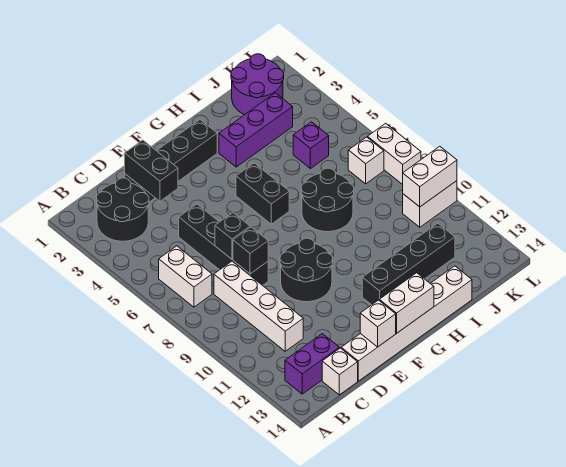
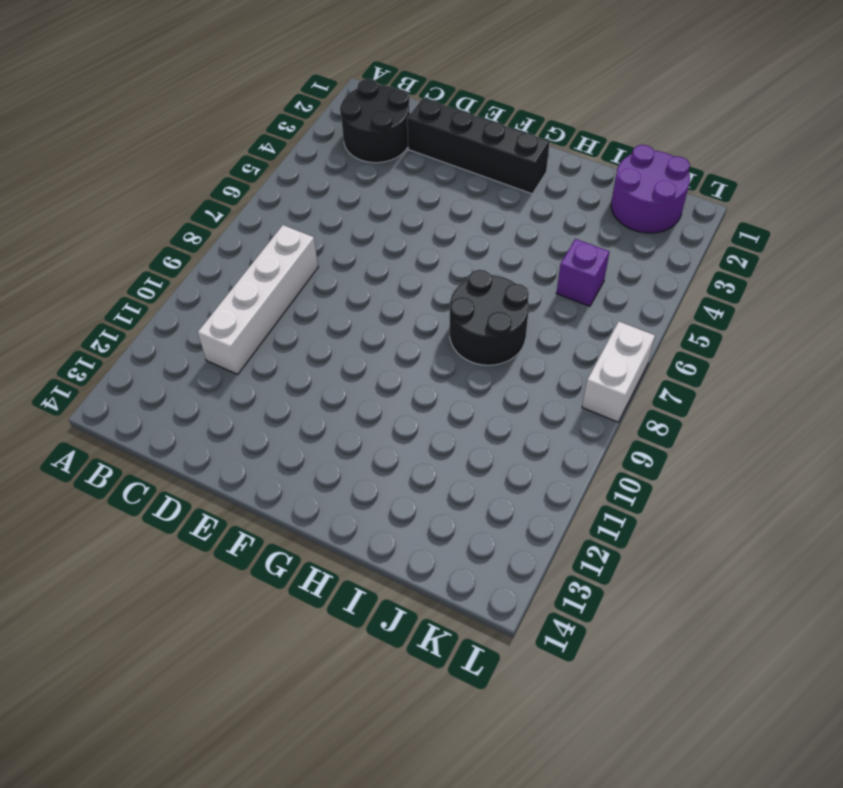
none -> white brick B6:B7 level 1
none -> purple brick B13:C13 level 1
none -> white brick C14 level 1

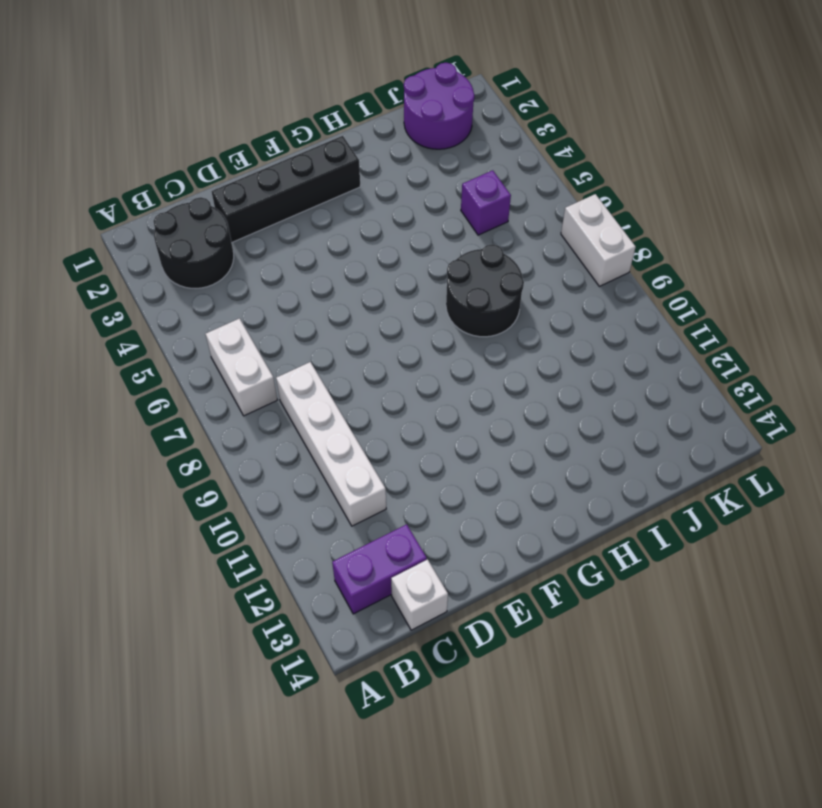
none -> black brick D5:D8 level 1
none -> white brick D14:I14 level 1
none -> black round brick E9:F10 level 1

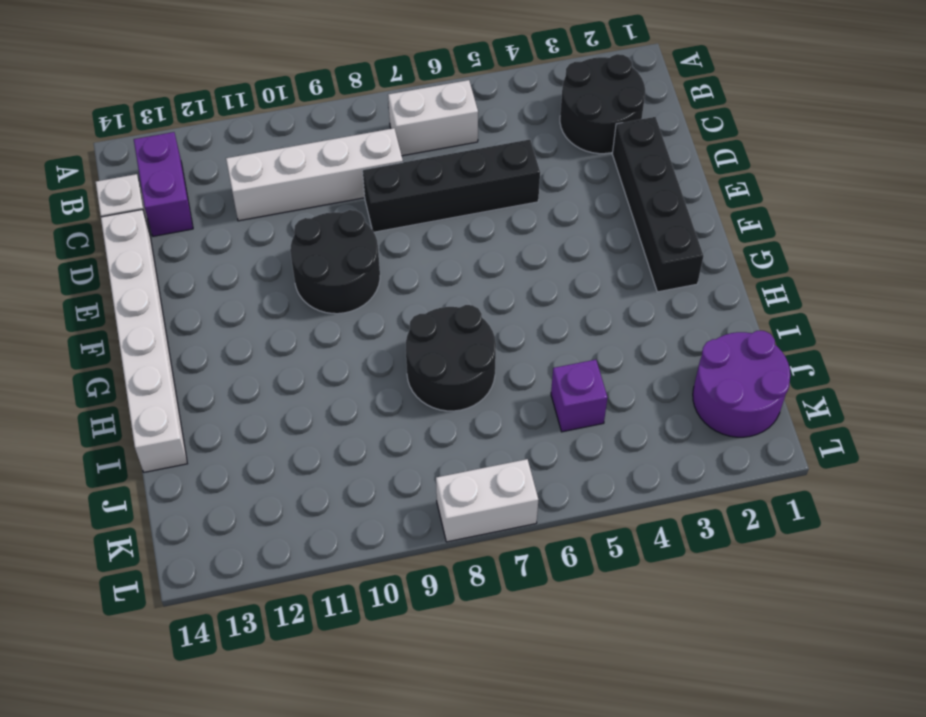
none -> black brick G5:G6 level 1
none -> black brick G12:J12 level 1
none -> purple brick H3:J3 level 1

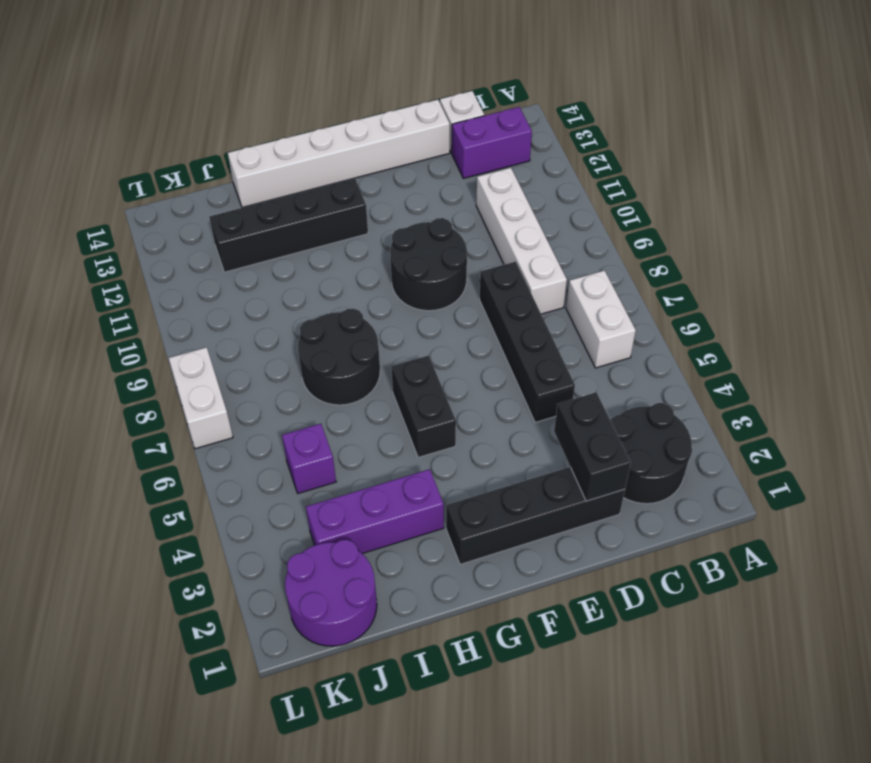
none -> white brick K7 level 1
none -> white brick K10:L10 level 1
none -> black brick D7 level 2

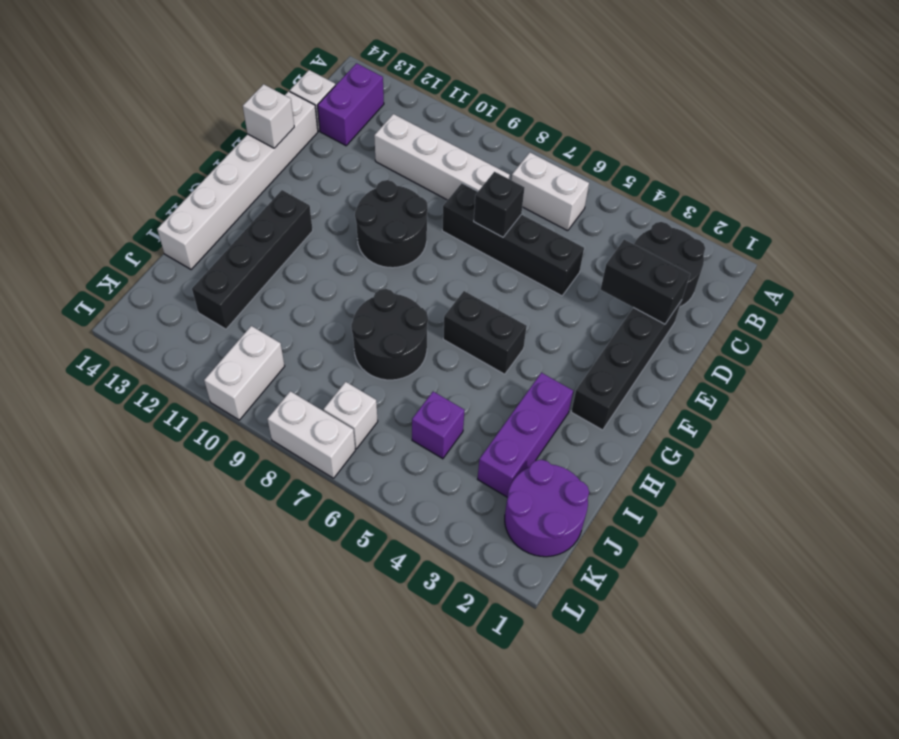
none -> black brick D8 level 2
none -> white brick F14:G14 level 2
none -> white brick K10:L10 level 2

